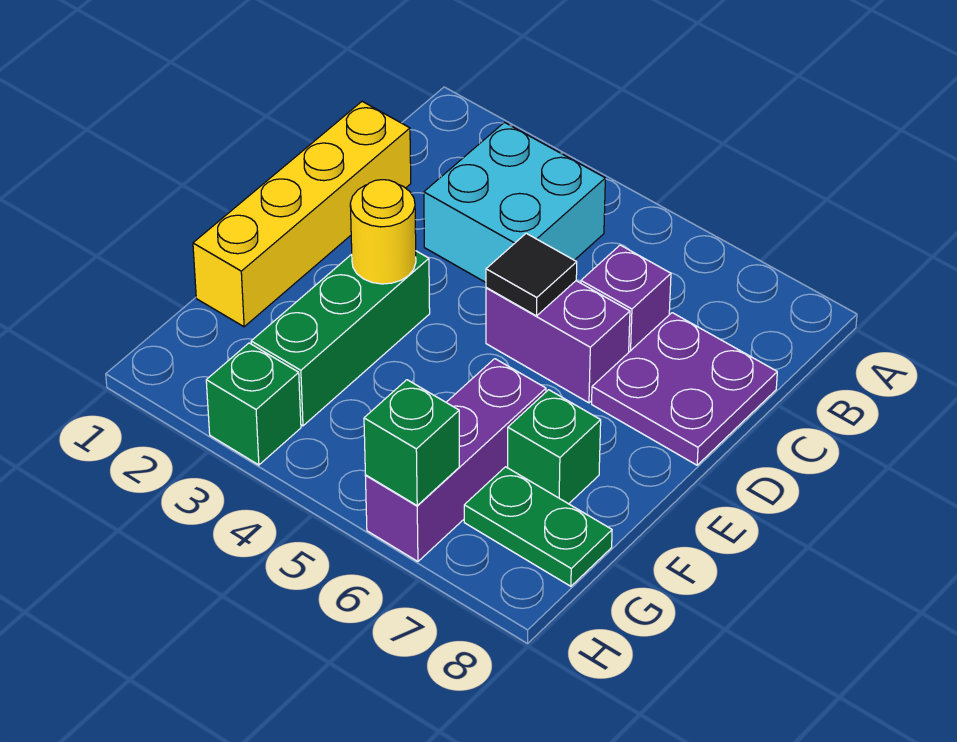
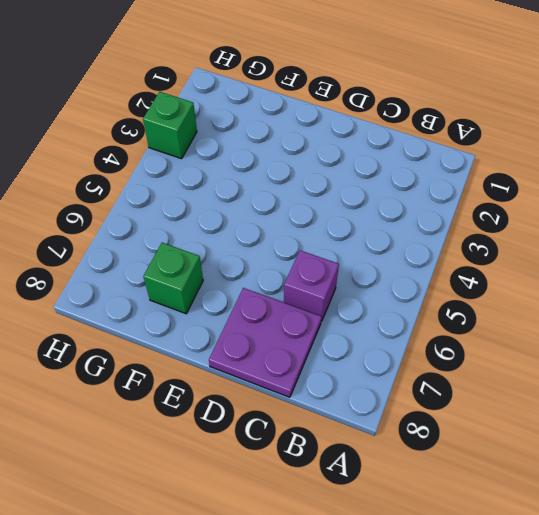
none -> cyan brick B3:C4 level 1
none -> yellow brick C1:F1 level 1
none -> purple brick D5:D6 level 1

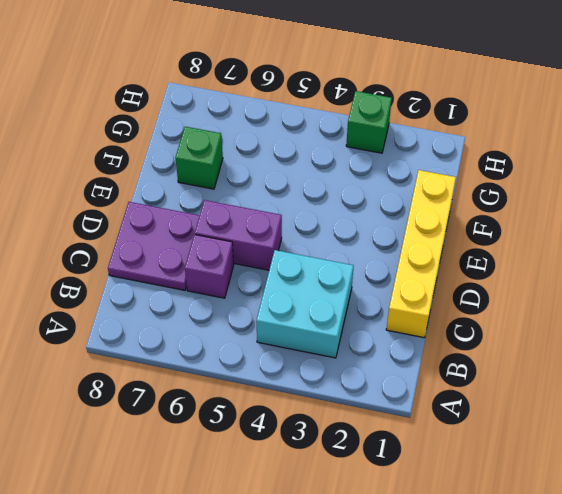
none -> green brick E3:G3 level 1
none -> purple brick F6:H6 level 1
none -> green plate G7:G8 level 1

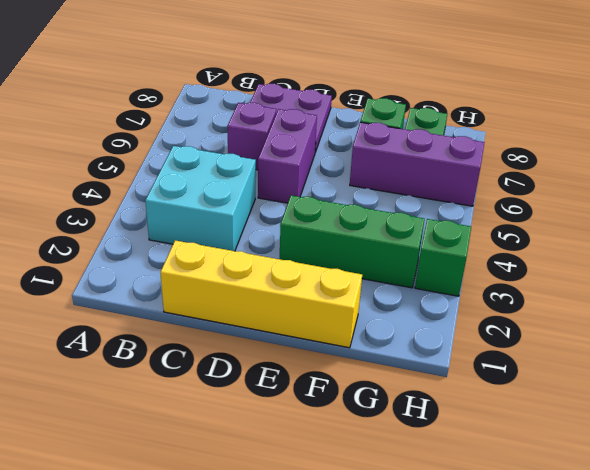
none -> black tile D5 level 2
none -> yellow round brick E3 level 2
none -> green brick H6 level 2

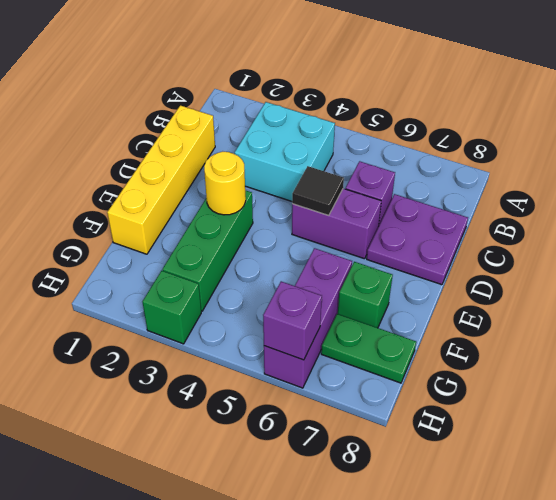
purple brick H6 level 2 -> green brick H6 level 2

